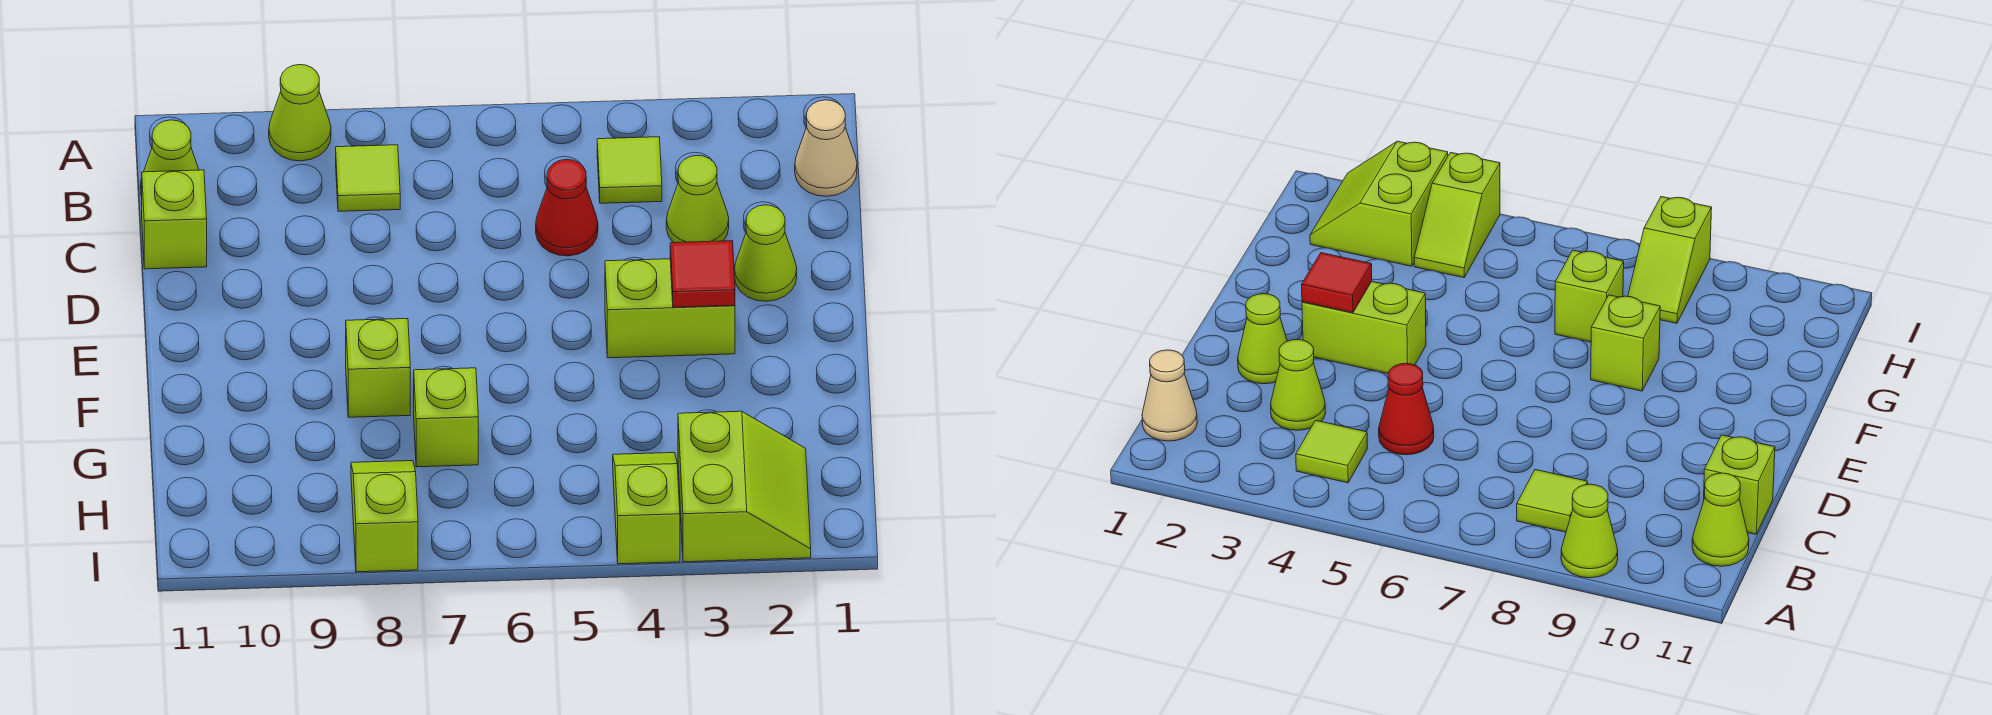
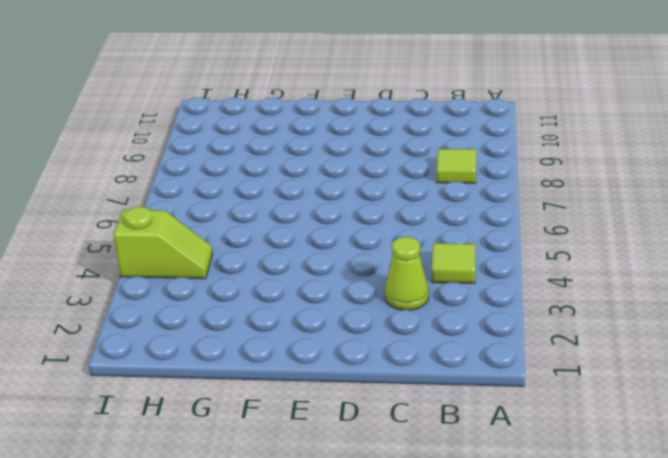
none -> lime cone A9 level 1
none -> tan cone B1 level 1
none -> lime cone B11 level 1

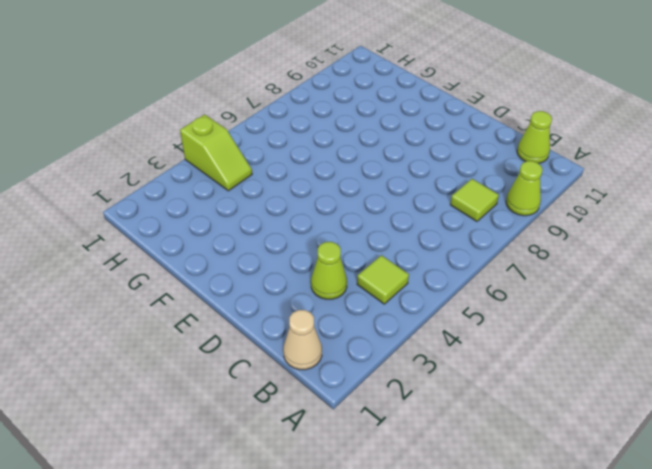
none -> red cone C5 level 1
none -> lime brick C11 level 1
none -> lime cone D2 level 1

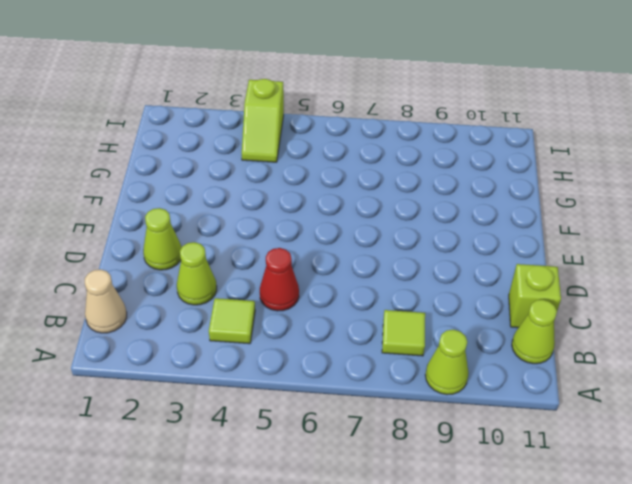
none -> lime brick E3:E4 level 1
none -> lime brick F8 level 1
none -> lime brick G7 level 1

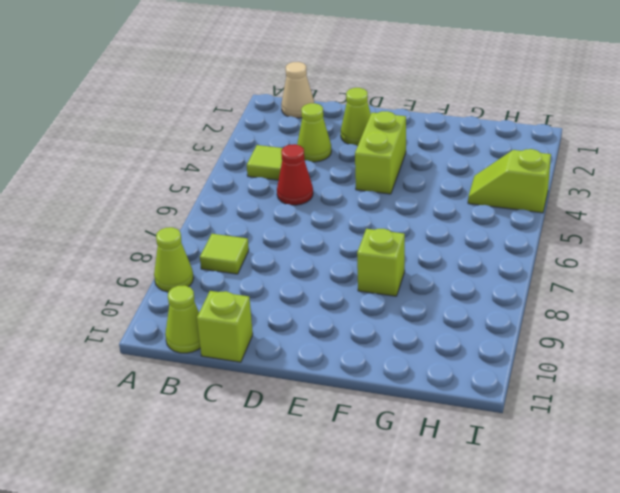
none -> lime brick G7 level 1
none -> lime slope H2:I3 level 1 top 3
none -> lime slope H8:I8 level 1 top I

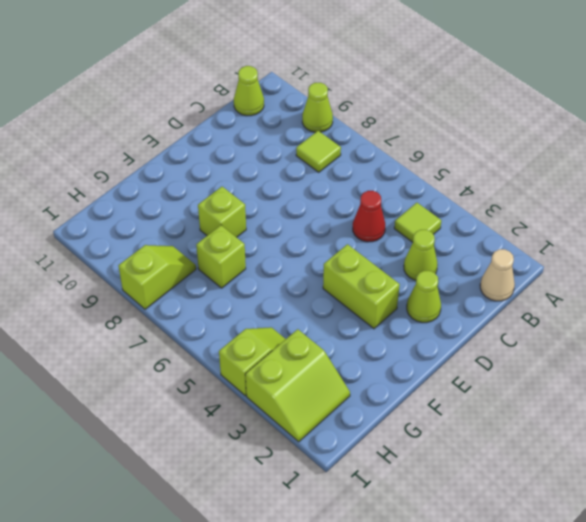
none -> lime brick C11 level 1
none -> red tile E3 level 2

